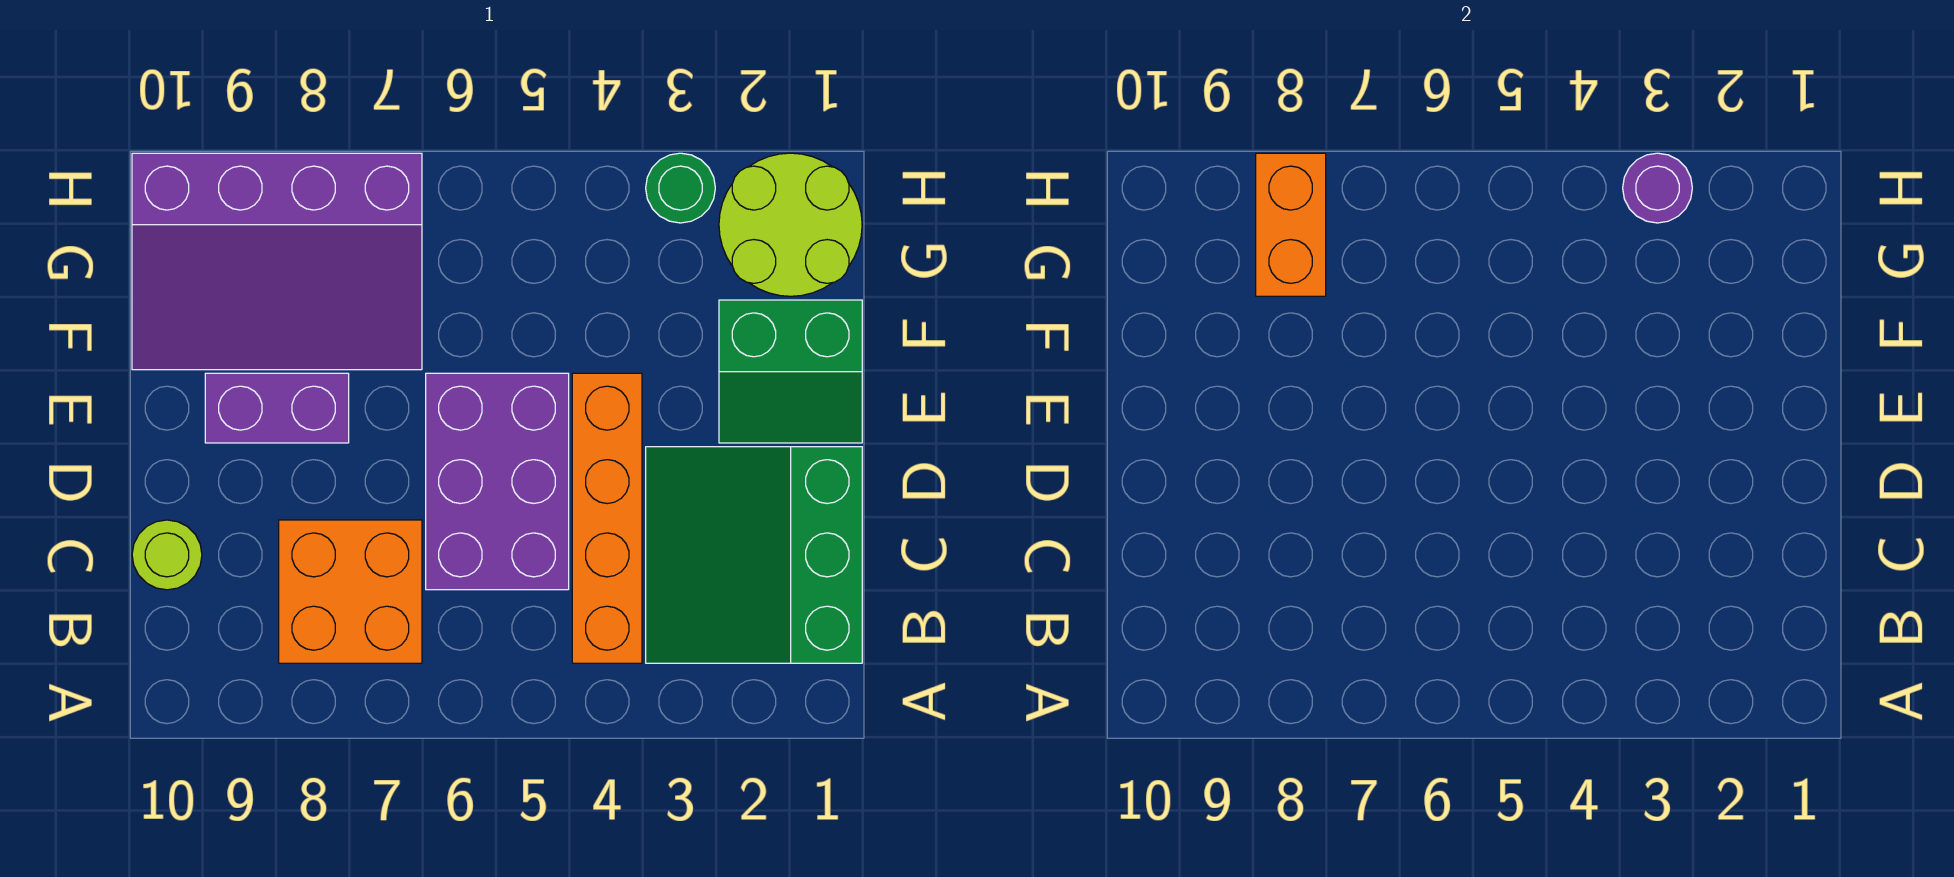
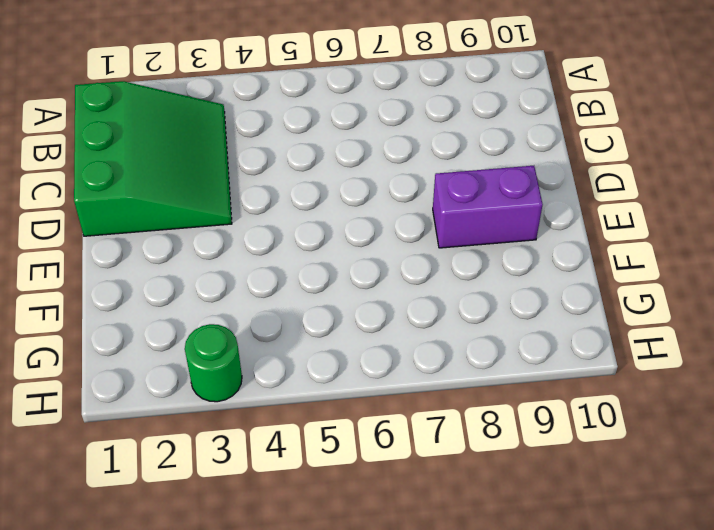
none -> orange brick B4:E4 level 1
none -> orange brick B7:C8 level 1
none -> purple brick C5:E6 level 1

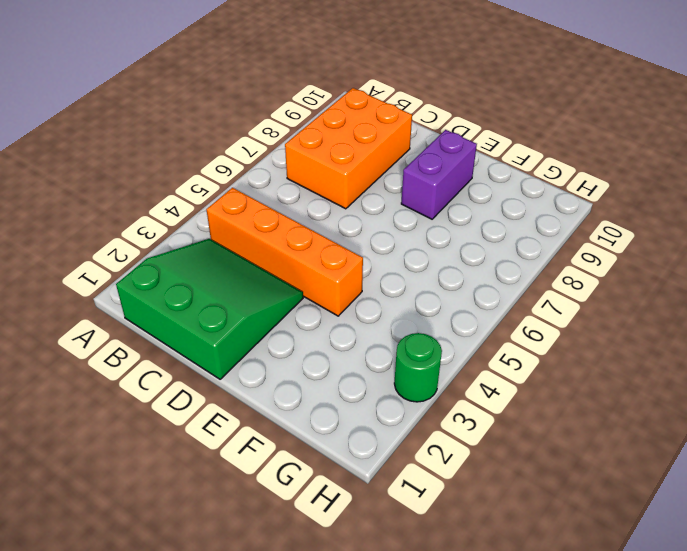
orange brick B7:C9 level 1 -> orange brick B7:C8 level 1
none -> purple brick C5:E6 level 1
none -> lime round brick C10 level 1
none -> green slope E1:F2 level 1 top F

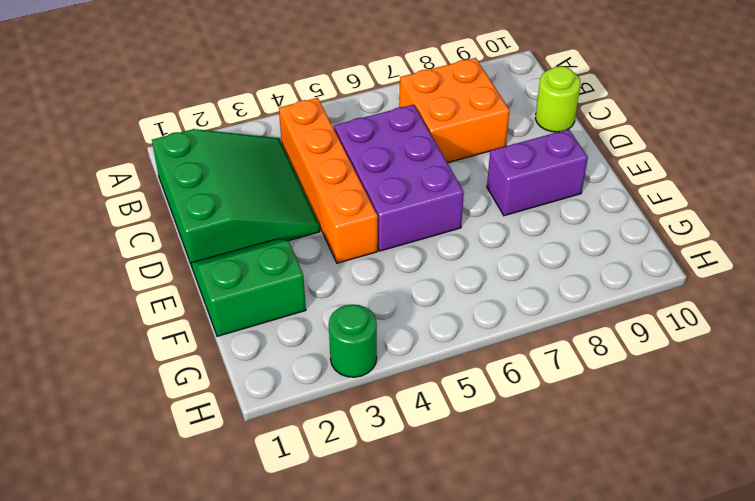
none -> purple slope F7:H10 level 1 top H
none -> lime round brick G1:H2 level 1
none -> orange brick G8:H8 level 2

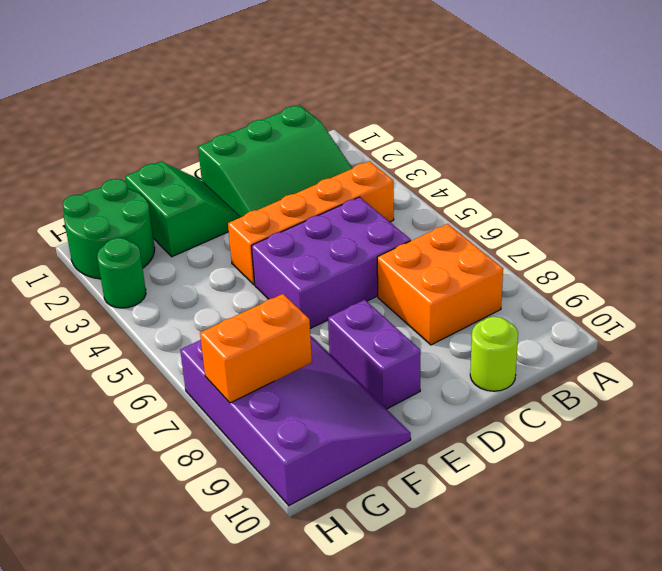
green round brick G1:H2 level 1 -> lime round brick G1:H2 level 1
none -> purple round brick H3 level 2

